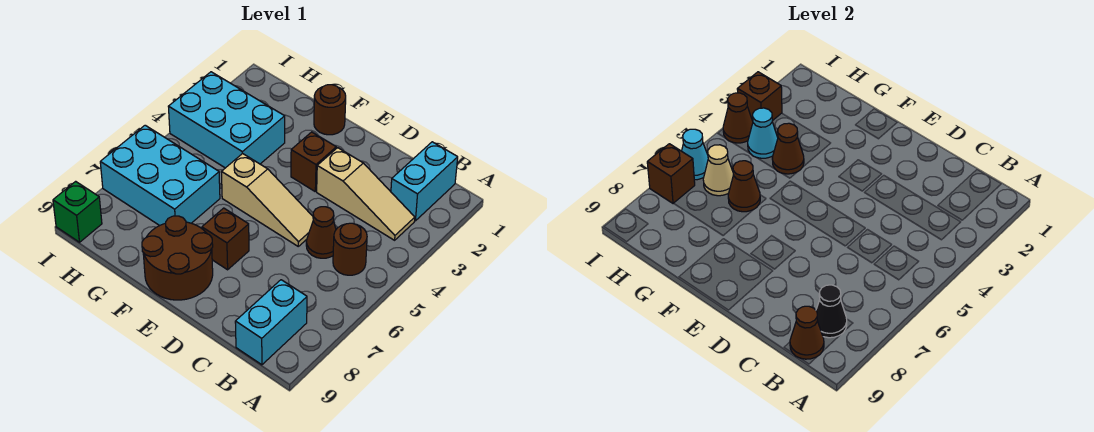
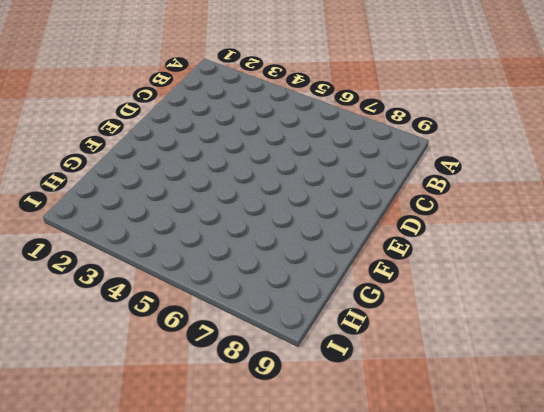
none -> cyan brick B1:B2 level 1
none -> tan slope B3:D3 level 1 top D
none -> brown round brick B5 level 1

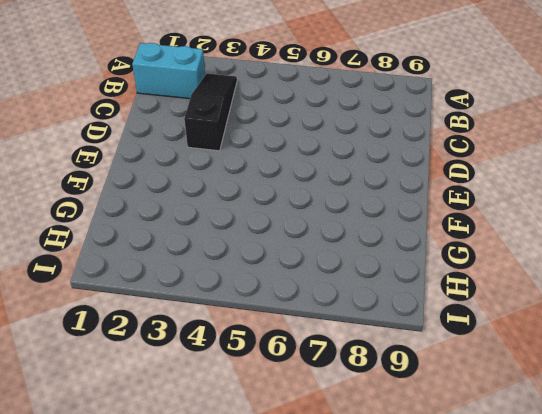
black slope B3:D3 level 1 top D -> tan slope B3:D3 level 1 top D
none -> brown round brick B5 level 1
none -> cyan brick B8:B9 level 1
none -> brown cone C5 level 1

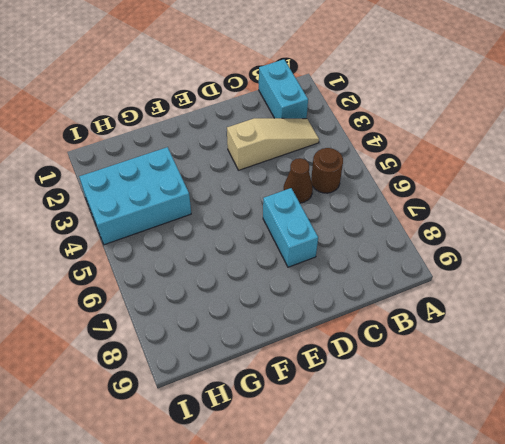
cyan brick D6:D7 level 1 -> cyan brick B8:B9 level 1
none -> tan slope D5:F5 level 1 top F
none -> brown brick E3 level 1
none -> brown brick E7 level 1

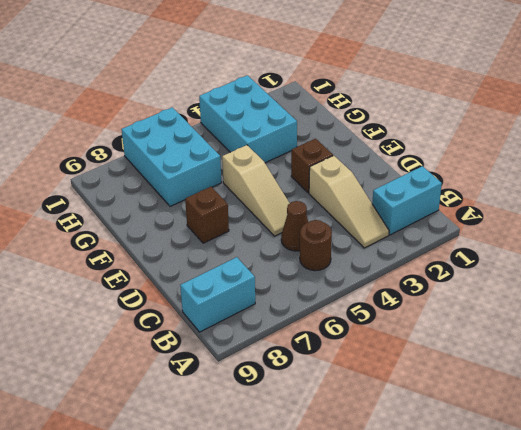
none -> brown round brick E8:F9 level 1
none -> brown round brick F1 level 1
none -> green brick I9 level 1

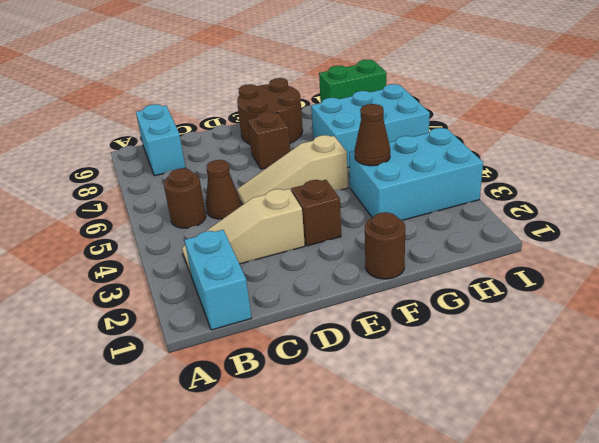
green brick H9:I9 level 1 -> green brick I9 level 1
none -> black cone B8 level 2
none -> brown cone B9 level 2
none -> brown cone G6 level 2

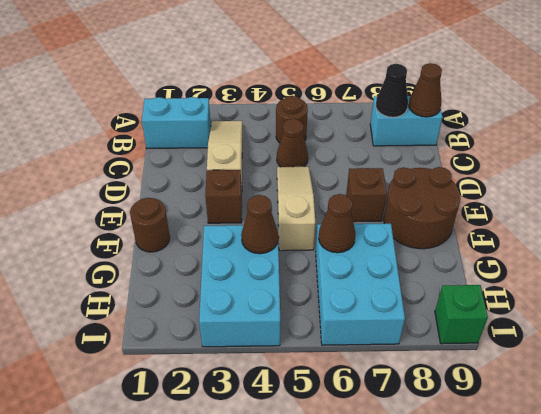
none -> cyan cone H4 level 2
none -> tan cone H6 level 2
none -> brown brick I3 level 2

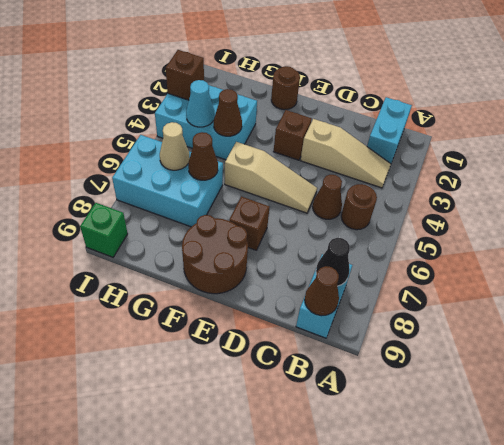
none -> brown cone I4 level 2
none -> cyan cone I6 level 2
none -> brown brick I7 level 2

